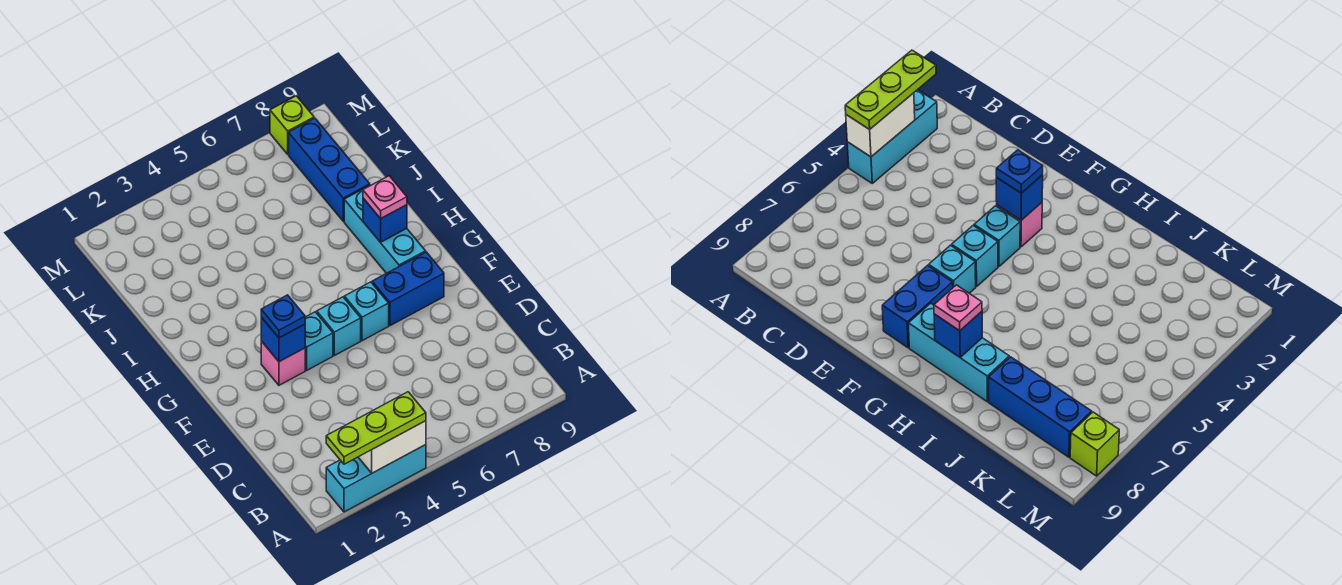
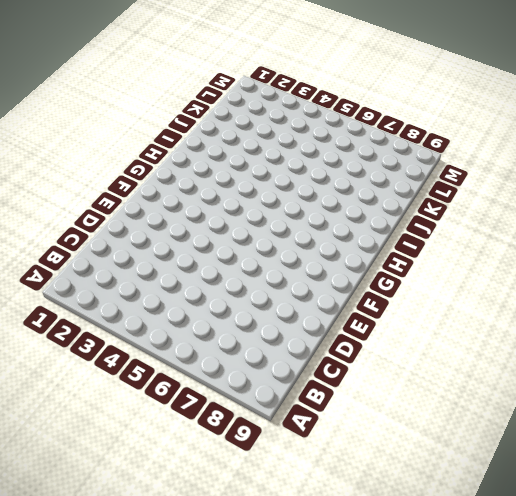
none -> cyan brick A2:A4 level 1
none -> pink brick F3 level 1
none -> cyan brick F4 level 1

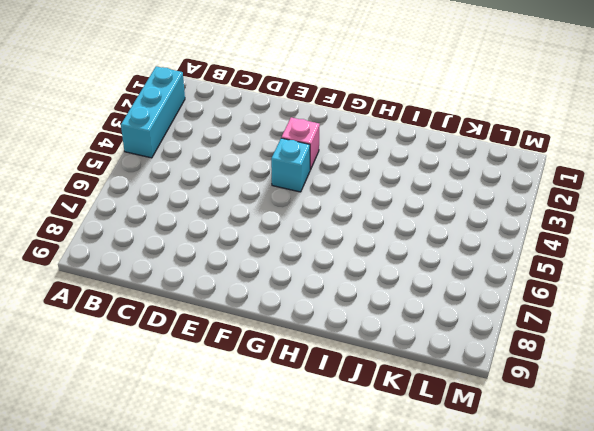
none -> cyan brick F5 level 1
none -> cyan brick F6 level 1
none -> blue brick F7:F8 level 1

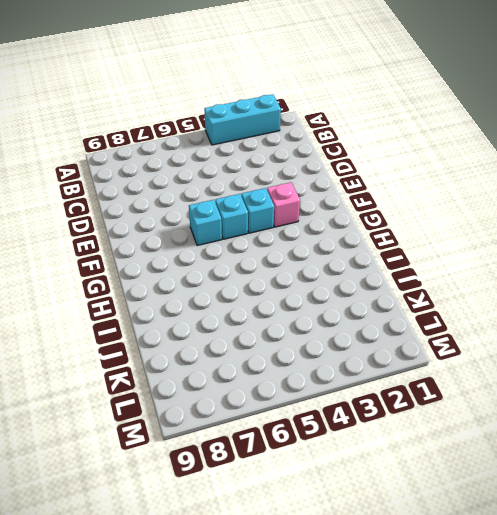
none -> blue brick F7:F8 level 1
none -> cyan brick G8:I8 level 1
none -> blue brick J8:L8 level 1

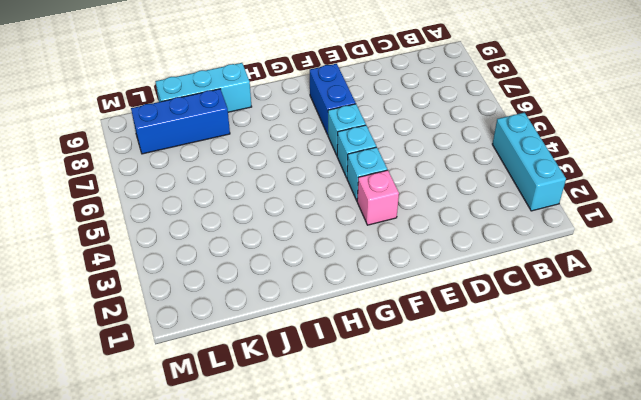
cyan brick I9:K9 level 1 -> cyan brick G8:I8 level 1
none -> lime brick M8 level 1
none -> white brick A3:A4 level 2
none -> blue brick F3 level 2

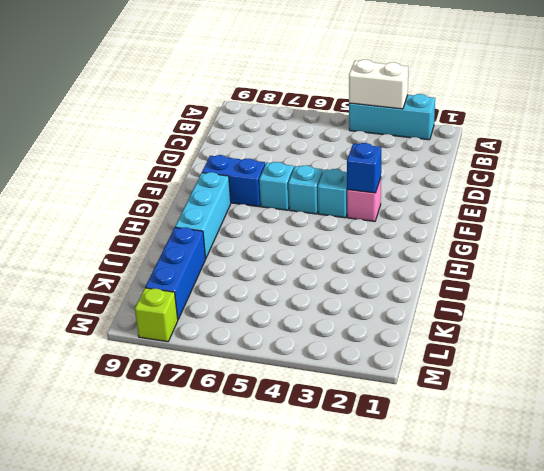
none -> blue brick H8 level 2
none -> lime plate A2:A4 level 3
none -> blue plate F3 level 3

